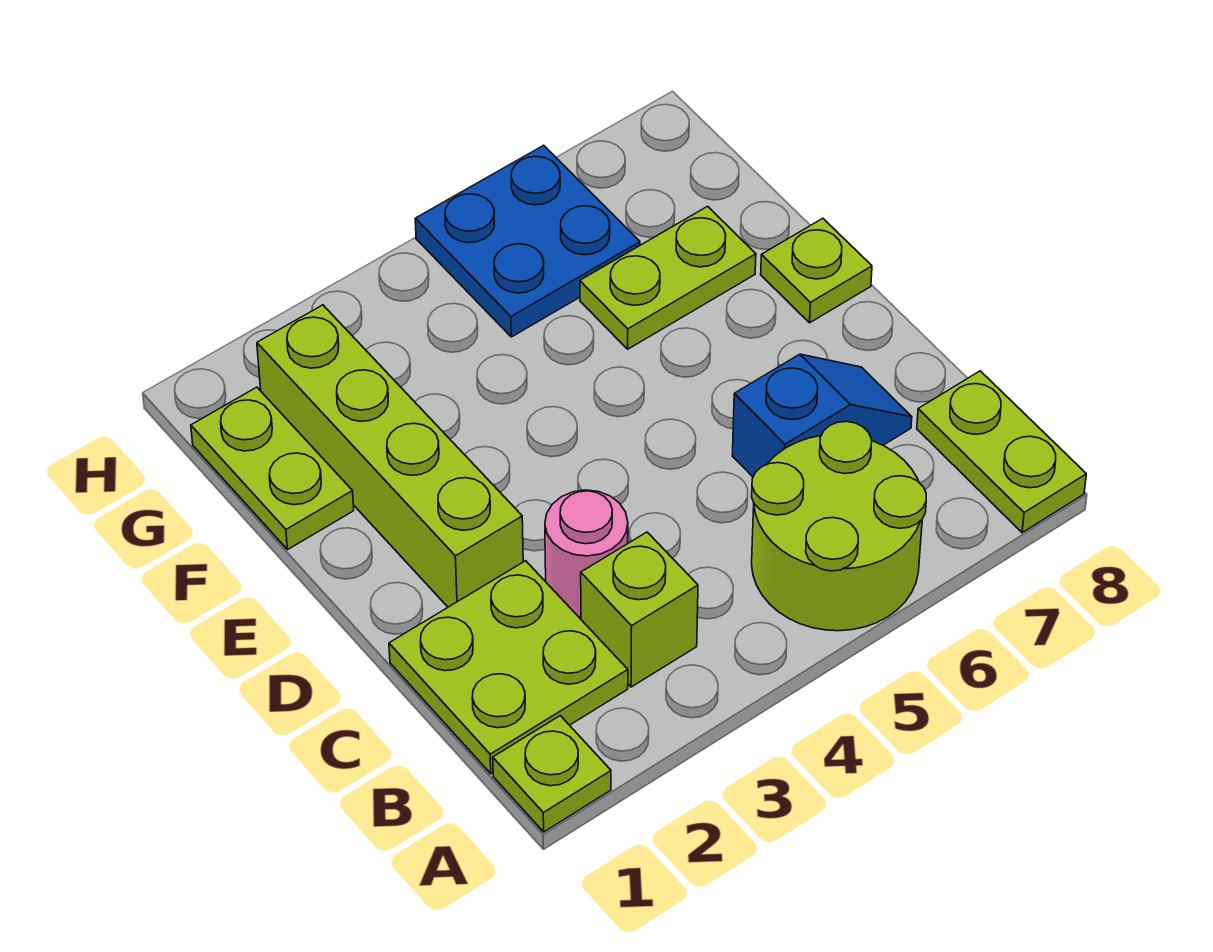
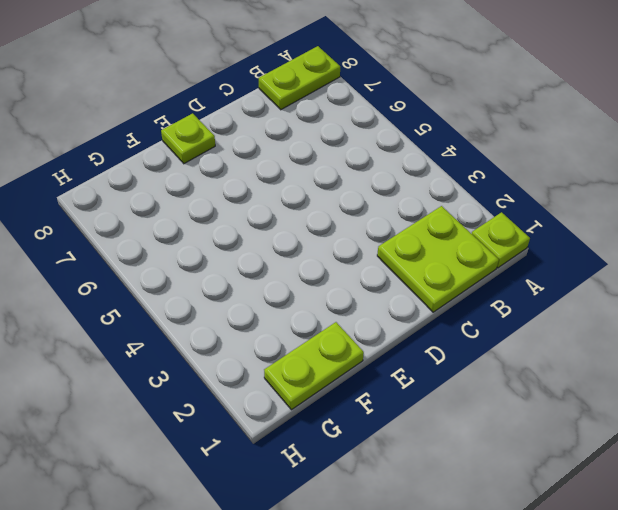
none -> lime round brick A5:B6 level 1
none -> lime brick B3 level 1
none -> pink round brick C3 level 1

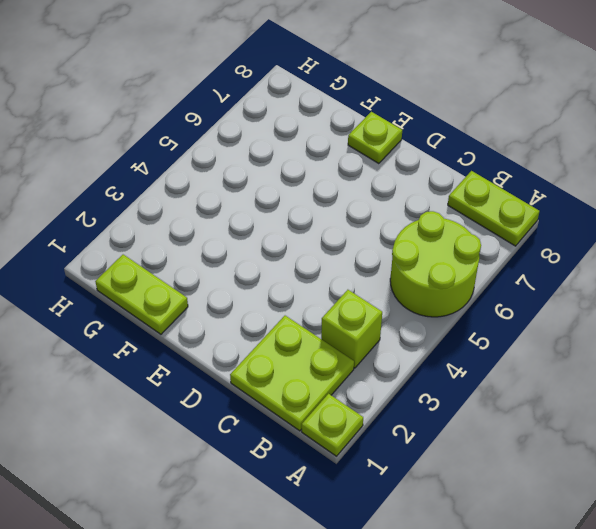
none -> pink round brick C3 level 1
none -> blue slope C6:C7 level 1 top 6
none -> lime brick D2:G2 level 1

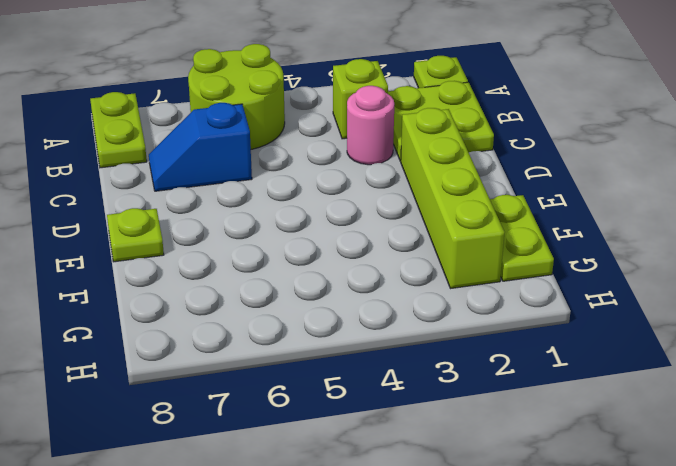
none -> lime plate F6:F7 level 1
none -> blue plate G5:H6 level 1

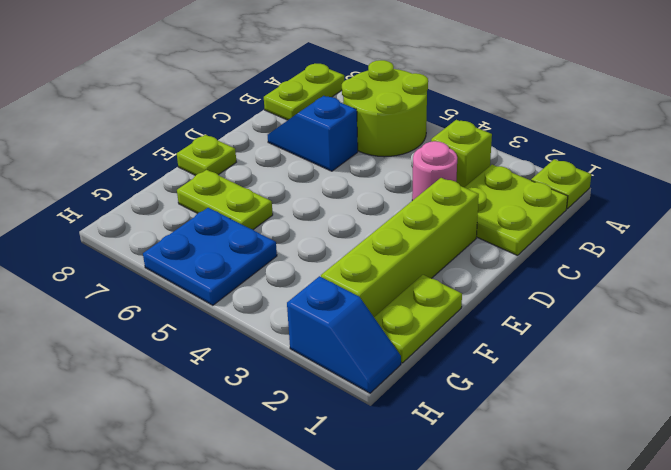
blue slope H1:H2 level 1 top 2 -> none

